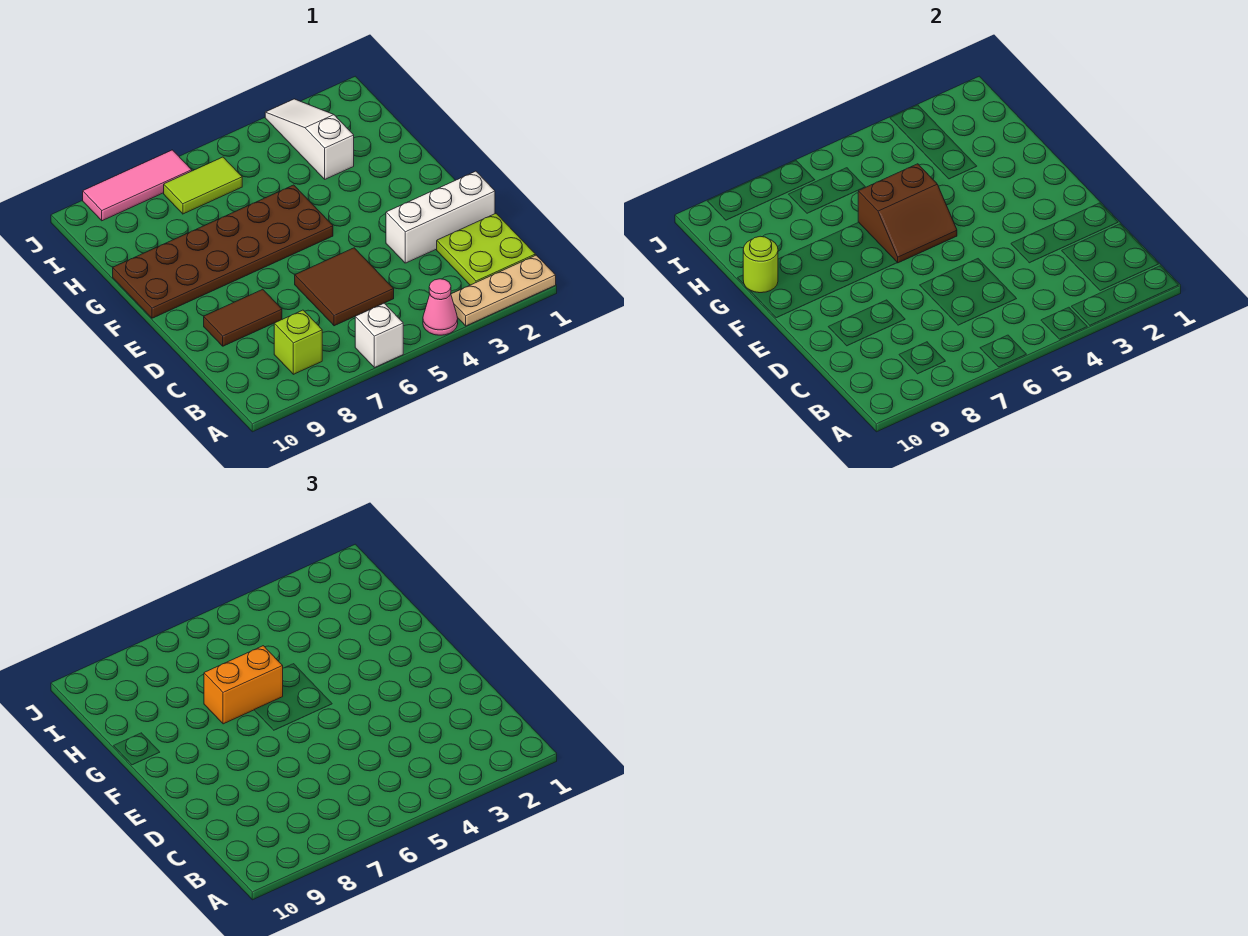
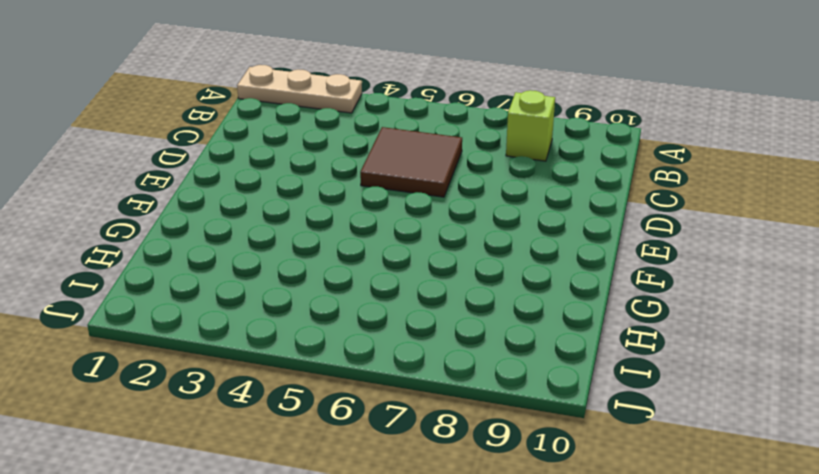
none -> pink cone A4 level 1
none -> white brick A6 level 1
none -> lime plate B1:C2 level 1

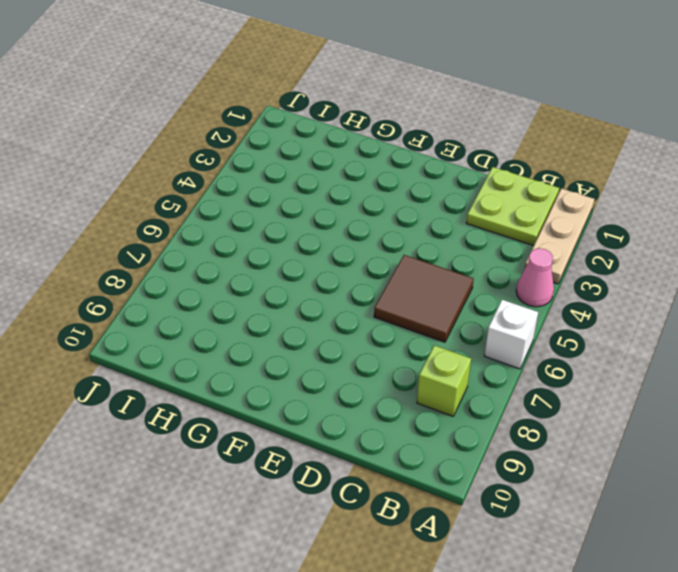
none -> white brick D1:D3 level 1
none -> brown tile D8:D9 level 1
none -> brown plate F5:G10 level 1

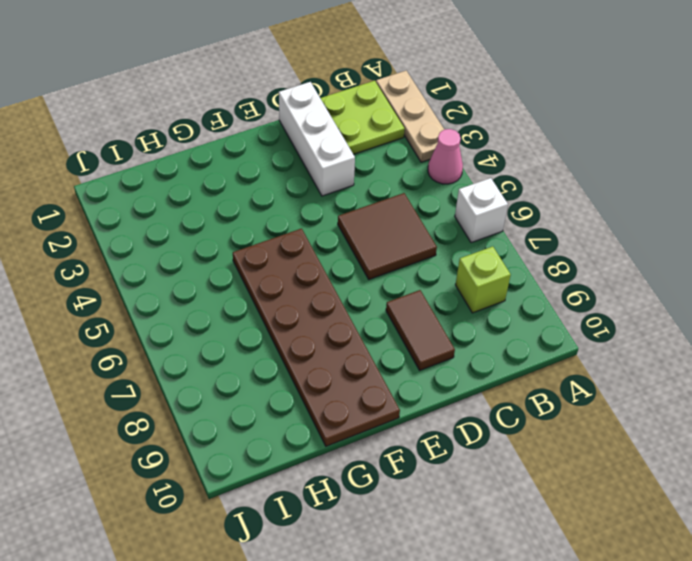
none -> white slope H3:J3 level 1 top H
none -> lime tile I6:I7 level 1
none -> pink tile J7:J9 level 1

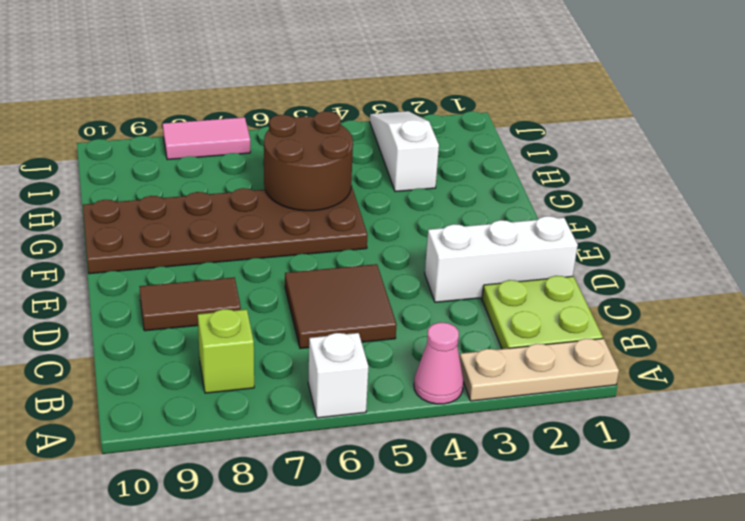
brown round brick G5:H6 level 2 -> brown slope F5:G6 level 2 top G
pink tile J7:J8 level 1 -> pink tile J7:J9 level 1
none -> lime tile I6:I7 level 1
none -> lime round brick G10 level 2
none -> orange brick G6:G7 level 3

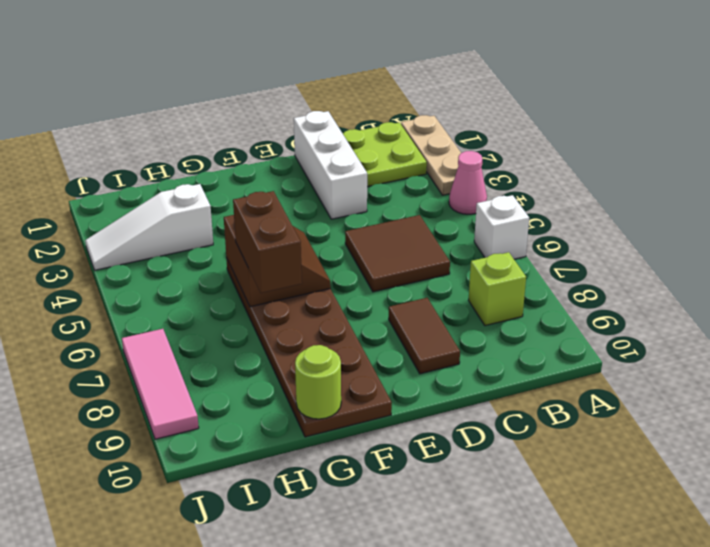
brown brick G6:G7 level 3 -> orange brick G6:G7 level 3
none -> lime tile I6:I7 level 1

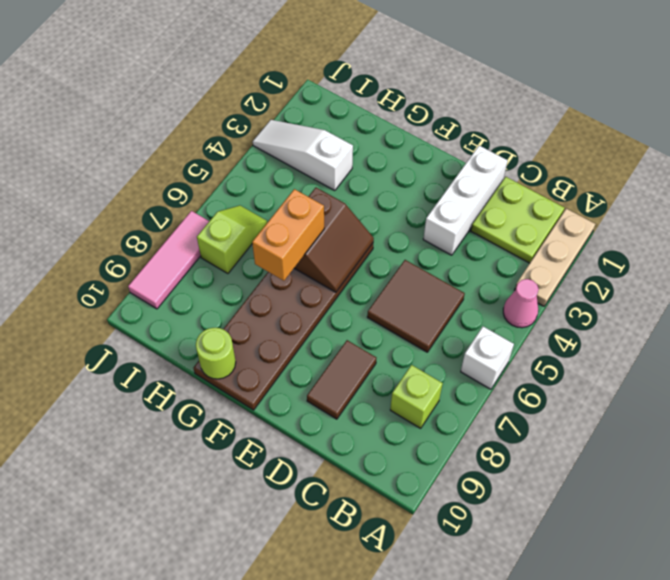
lime slope I6:I7 level 1 top 7 -> lime tile I6:I7 level 1

